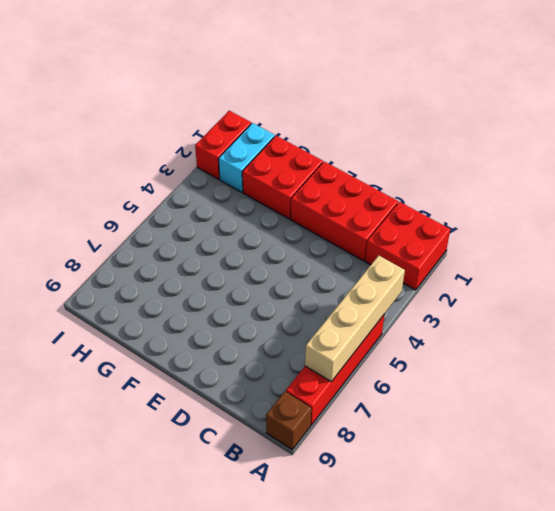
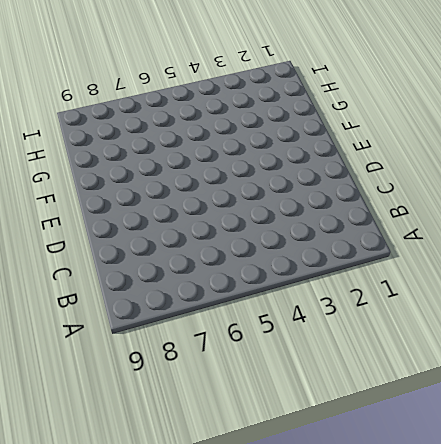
none -> red brick A1:B2 level 1
none -> red brick A5:A8 level 1

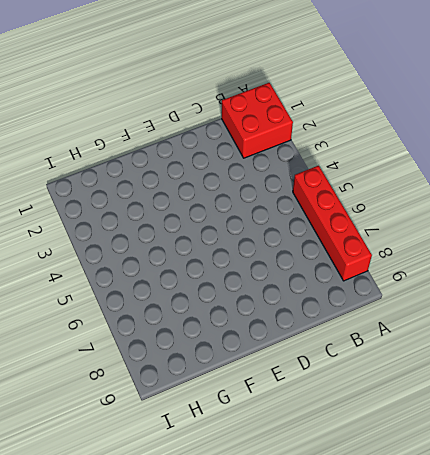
none -> brown brick A9 level 1
none -> red brick C1:E2 level 1

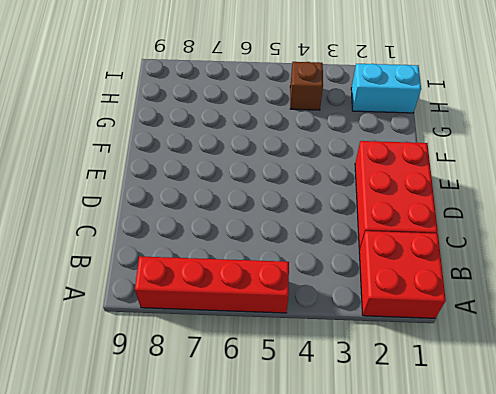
brown brick H4 level 1 -> brown brick A9 level 1
none -> red brick F1:G2 level 1
none -> red brick I1:I2 level 1

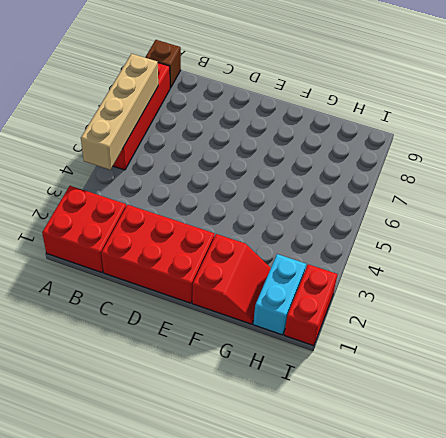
red slope F1:G2 level 1 top F -> red brick F1:G2 level 1

